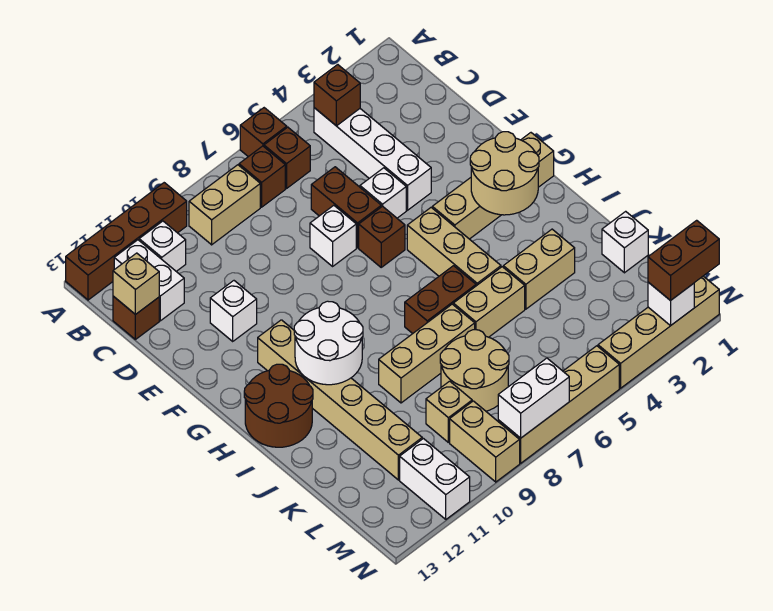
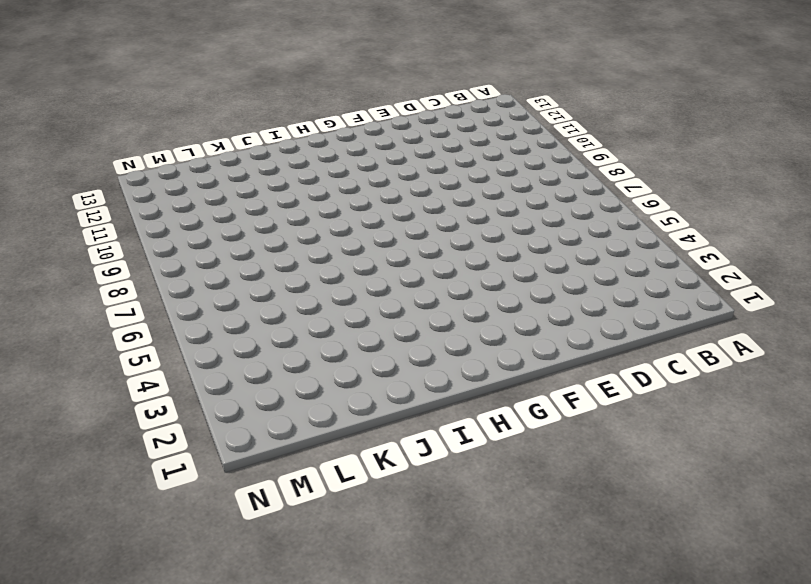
none -> brown brick A6 level 1
none -> brown brick A10:A13 level 1
none -> white brick B4:E4 level 1
none -> brown brick B6 level 1

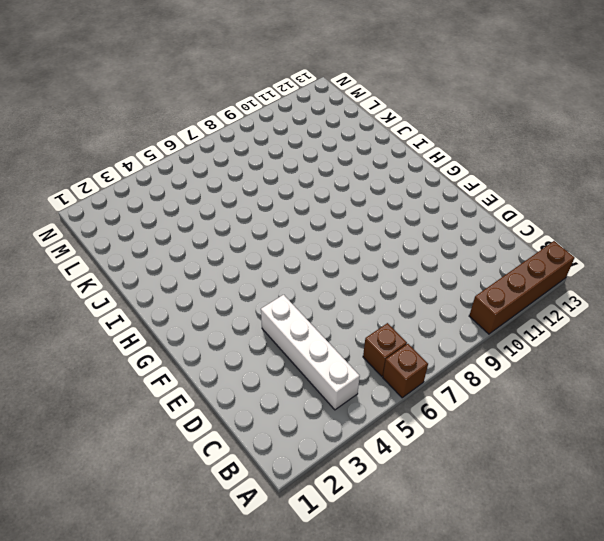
none -> brown brick B7 level 1
none -> tan brick B8:B9 level 1
none -> white brick B11 level 1
none -> white brick B12:C12 level 1

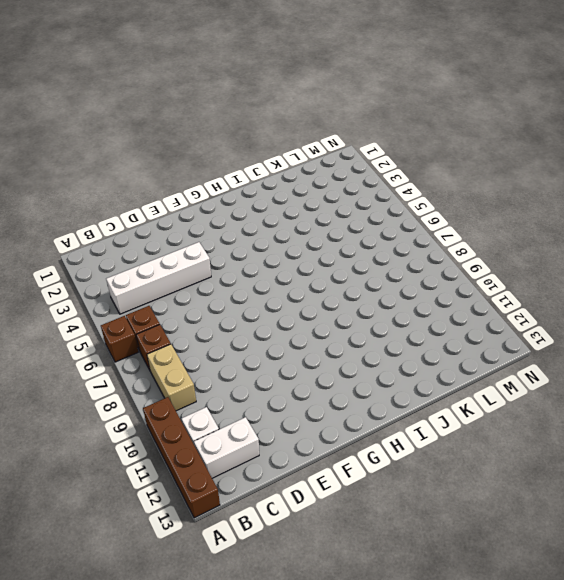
none -> brown brick C13 level 1
none -> brown brick D6:E6 level 1
none -> white brick E5 level 1
none -> white brick E7 level 1

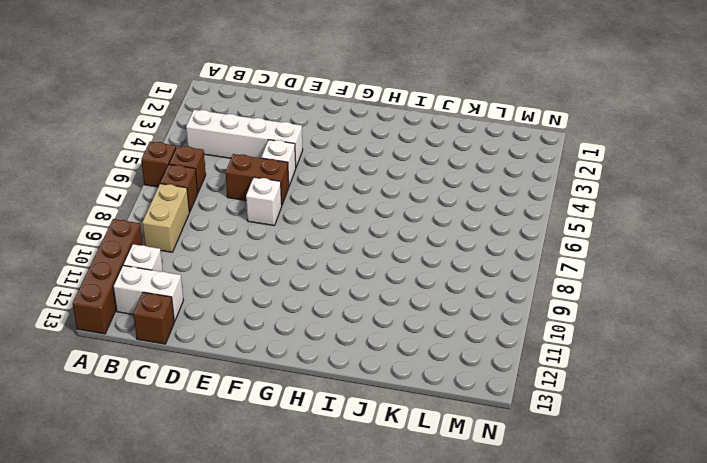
none -> white brick E11 level 1
none -> brown brick F6 level 1
none -> tan brick G1:G4 level 1
none -> tan brick G5:I5 level 1

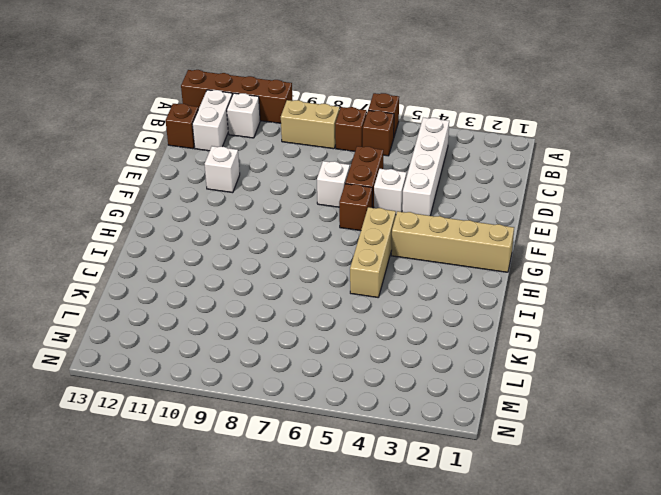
none -> tan brick G11:L11 level 1
none -> brown round brick H12:I13 level 1
none -> brown brick I6:I7 level 1
none -> tan brick J3:J4 level 1

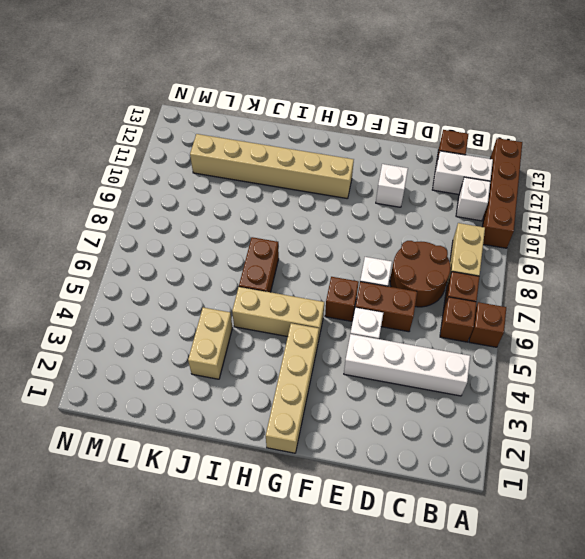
brown round brick C7:D8 level 1 -> brown round brick H12:I13 level 1
none -> tan brick J5:J6 level 1
none -> tan brick J7:J9 level 1
none -> white brick K1 level 1
none -> tan round brick K7:L8 level 1

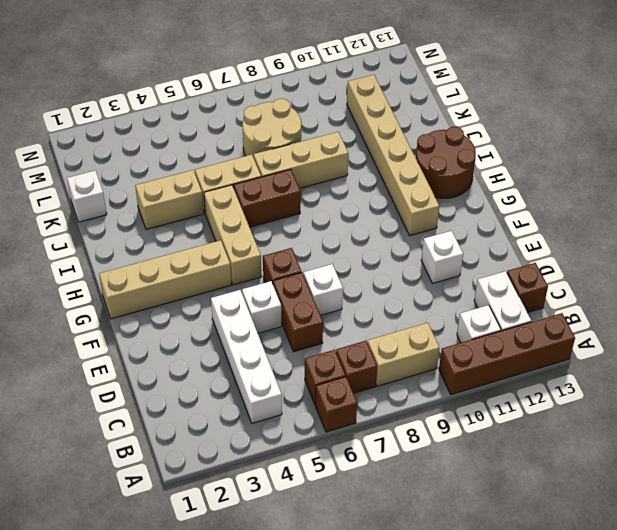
none -> tan brick L9 level 1
none -> tan brick M9:N9 level 1
none -> white brick M11:N11 level 1
none -> tan brick N1:N4 level 1

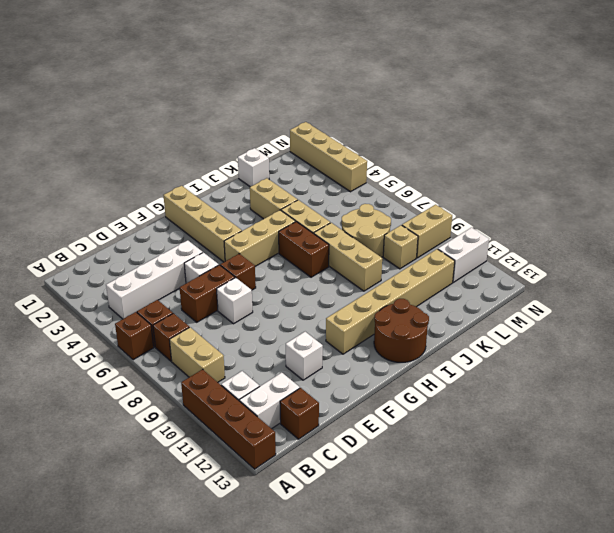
none -> tan brick N5:N8 level 1
none -> brown brick B4 level 2
none -> tan brick C13 level 2
none -> tan round brick G2:H3 level 2

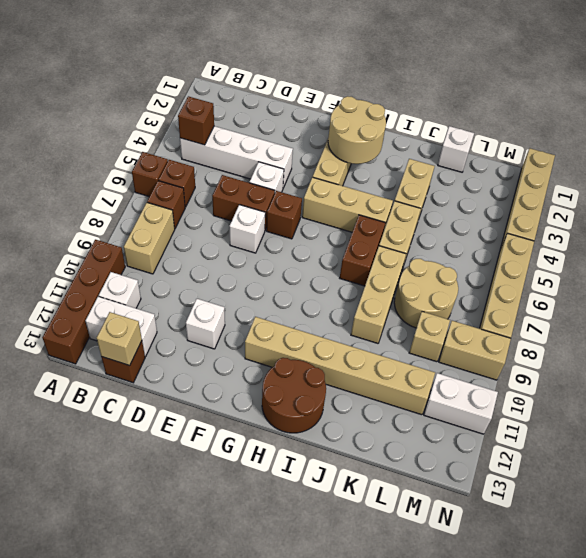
none -> white round brick H10:I11 level 2
none -> white brick N2 level 2
none -> white brick N7:N8 level 2
none -> brown brick N1:N2 level 3

